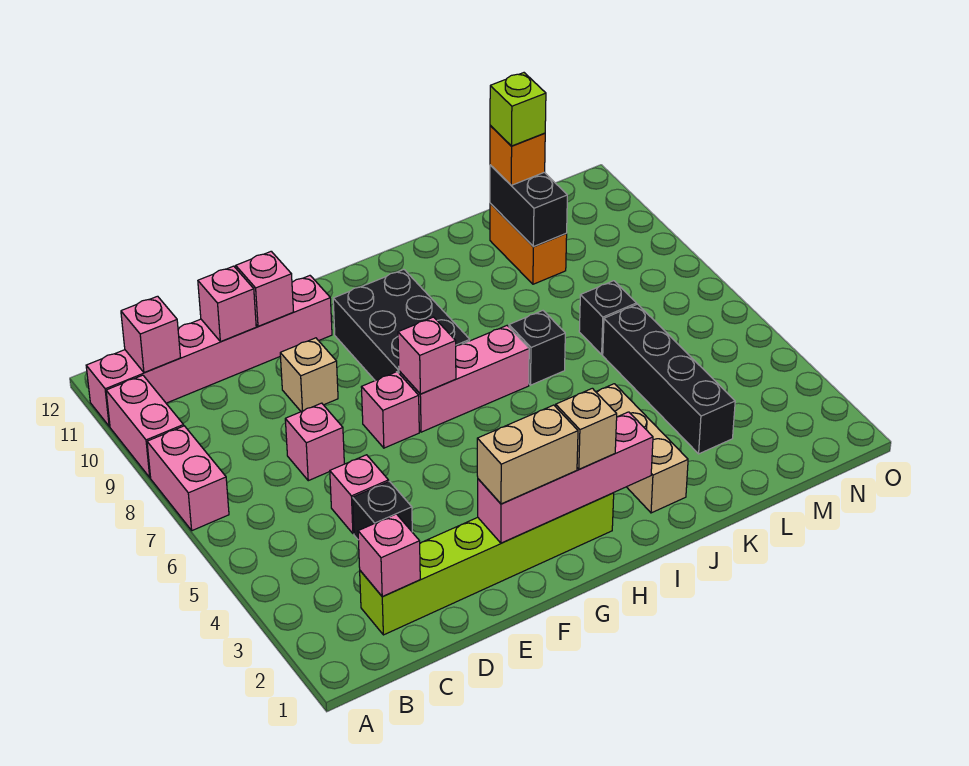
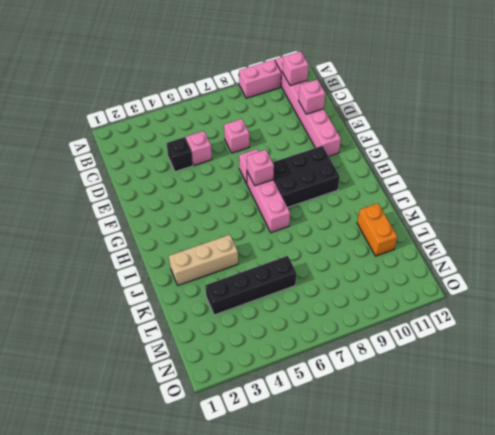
orange brick K11:L11 level 1 -> orange brick L10:L11 level 1
none -> pink brick A7:A8 level 1
none -> lime brick C2:H2 level 1
none -> tan brick E9 level 1

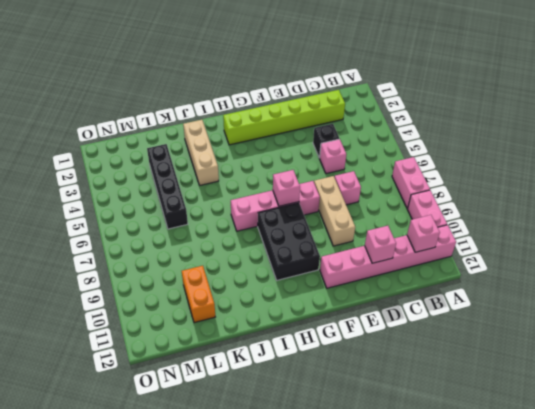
tan brick E7:E9 level 1 -> tan brick E9 level 1
none -> black brick J7 level 1
none -> black brick L7 level 1
none -> pink brick C2 level 2

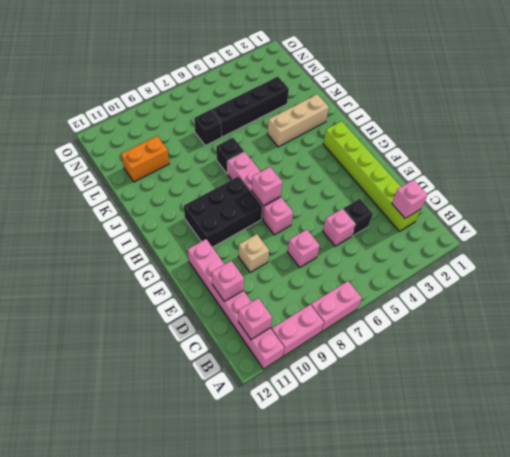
none -> pink brick E11 level 2
none -> pink brick F2:I2 level 2
none -> black brick L10:L11 level 2

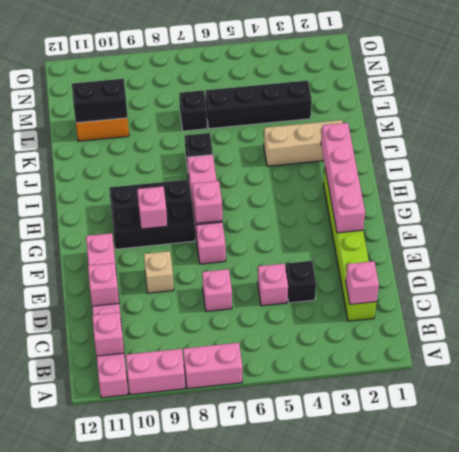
pink brick G9 level 2 -> pink brick E11 level 2
none -> tan brick F2:G2 level 3
none -> tan brick H2 level 3
none -> orange brick L11 level 3

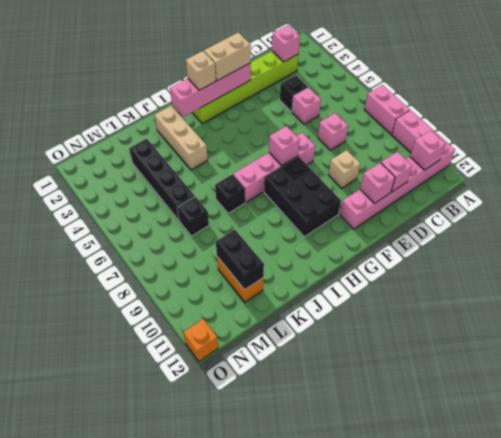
orange brick O12 level 1 -> orange brick L11 level 3
none -> lime brick L11 level 4

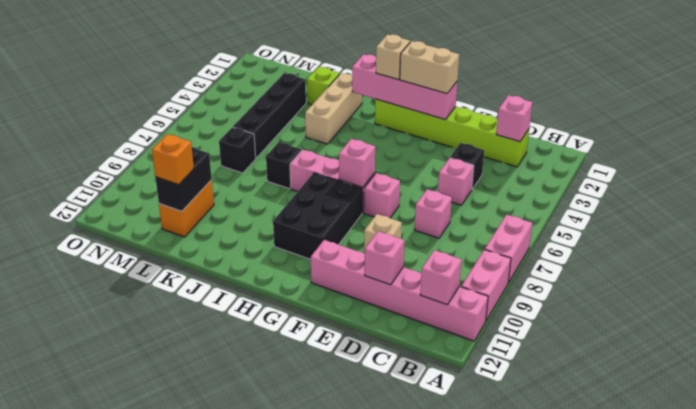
lime brick K2 level 1 -> lime brick L11 level 4
none -> pink brick E11 level 2

